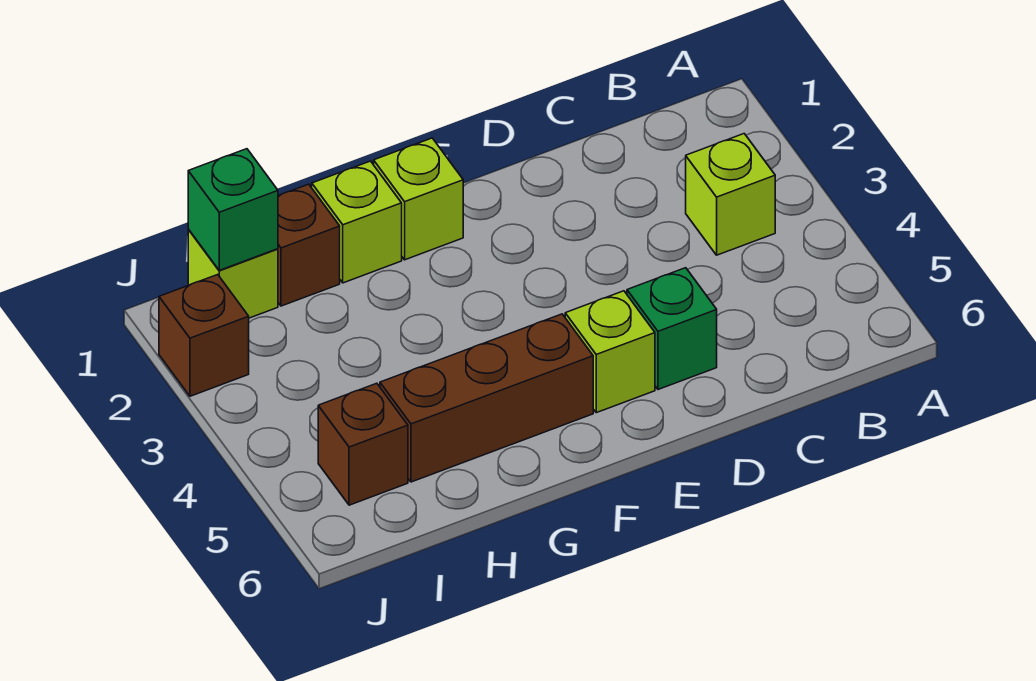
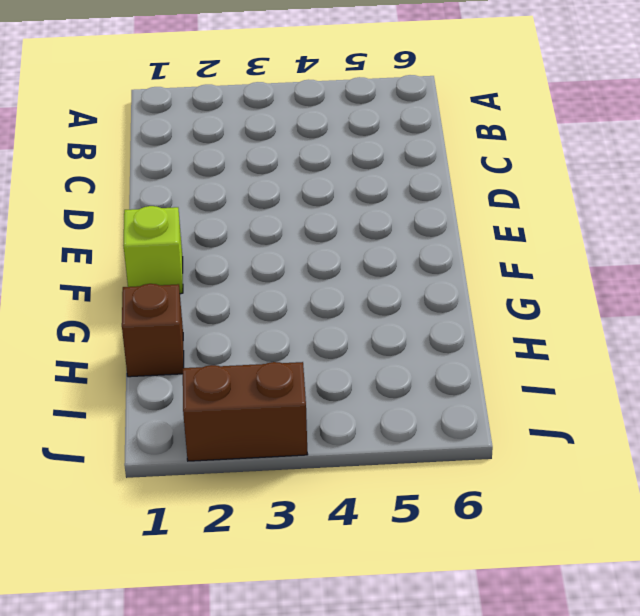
brown brick J2:J3 level 1 -> brown brick J2 level 1
none -> lime brick B3 level 1
none -> green brick D5 level 1

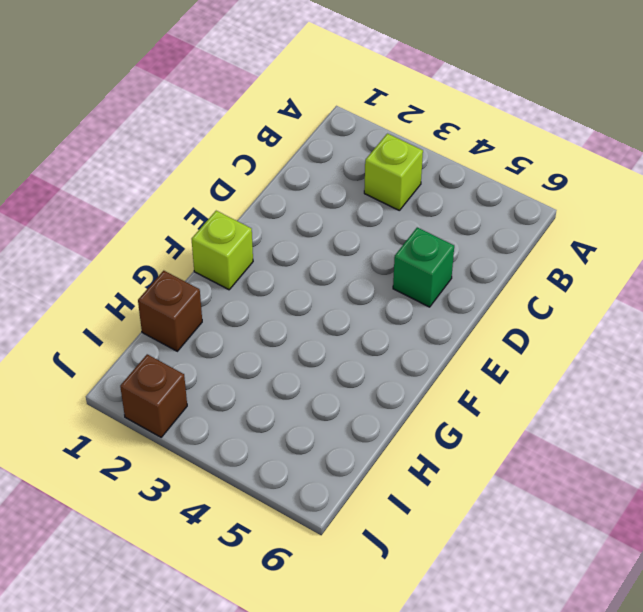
none -> lime brick E5 level 1
none -> brown brick F5:H5 level 1

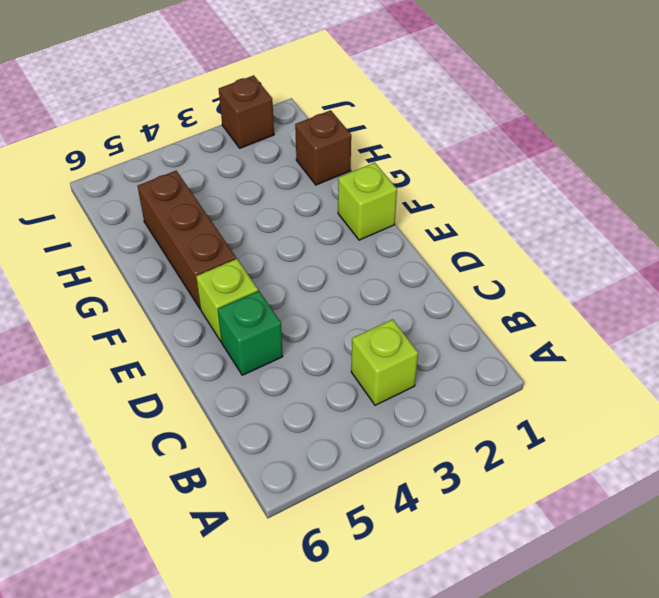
none -> lime brick G1 level 1
none -> lime brick I1 level 1

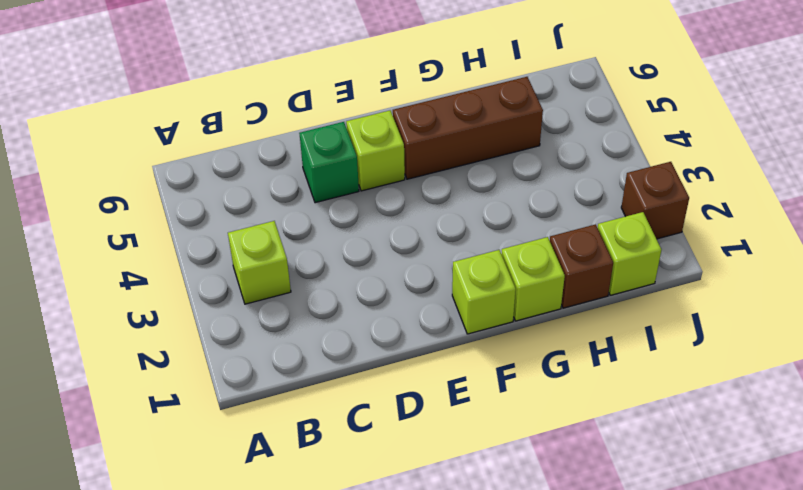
none -> brown brick I5 level 1
none -> green brick I1 level 2

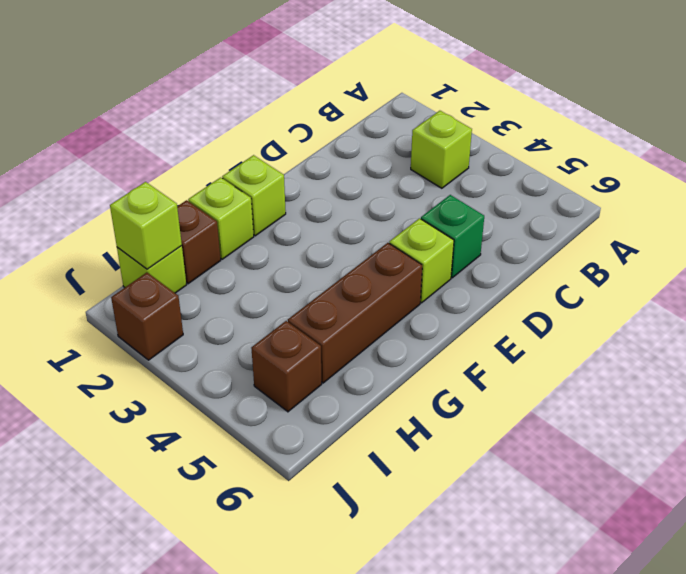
lime brick I1 level 2 -> green brick I1 level 2

